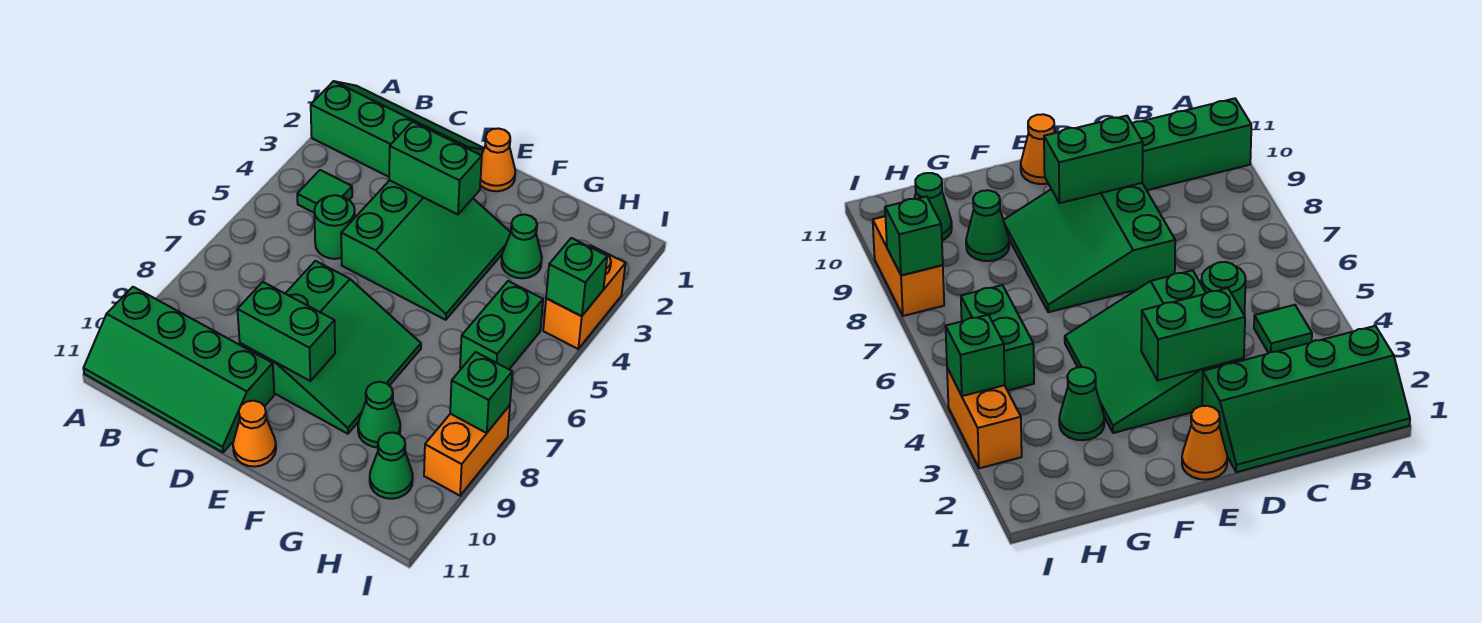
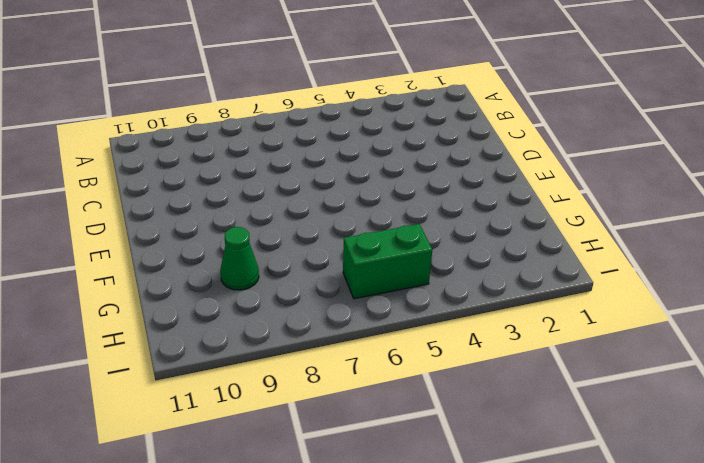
none -> green slope A1:D2 level 1 top 2
none -> green slope A10:D11 level 1 top 10
none -> green tile B4 level 1

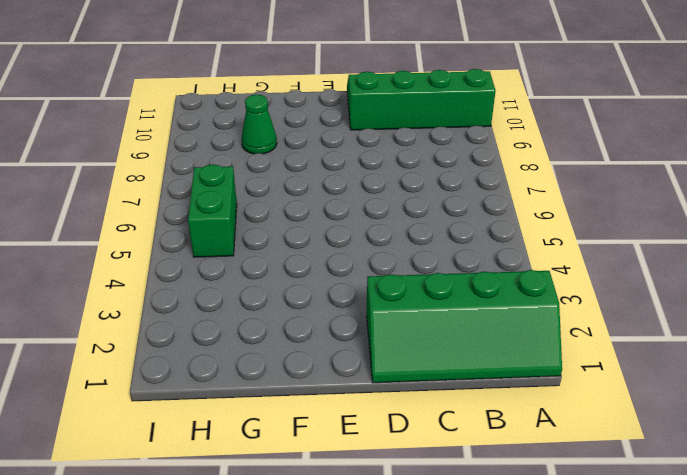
none -> green tile B4 level 1
none -> green round brick C5 level 1
none -> green slope D3:F5 level 1 top D

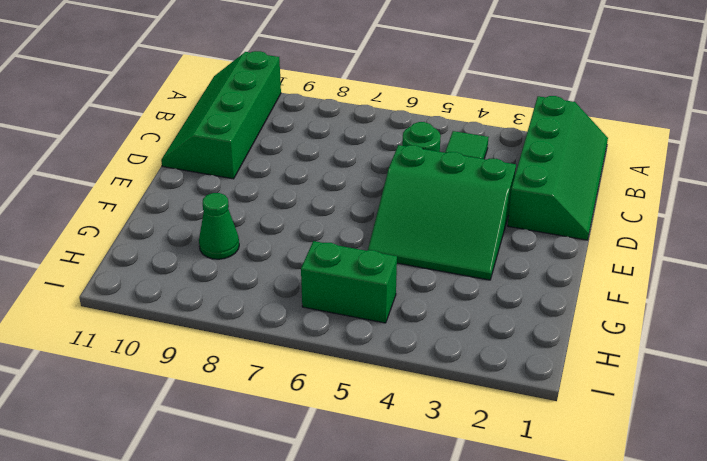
none -> green slope D7:F9 level 1 top D
none -> orange cone E1 level 1
none -> orange cone E11 level 1

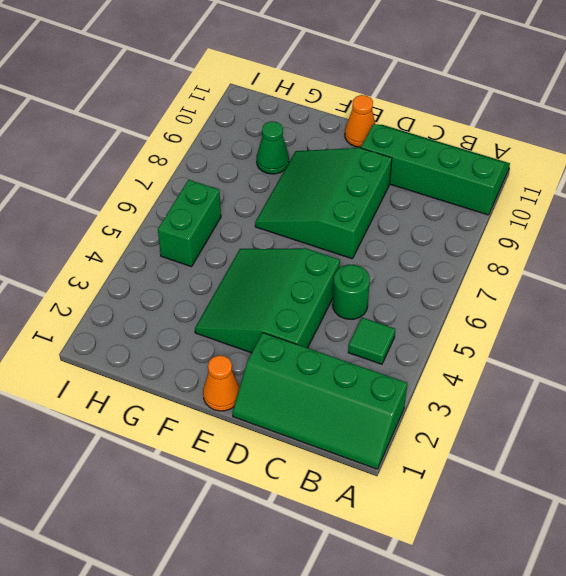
none -> green cone G3 level 1
none -> green cone H10 level 1
none -> orange brick I3:I4 level 1

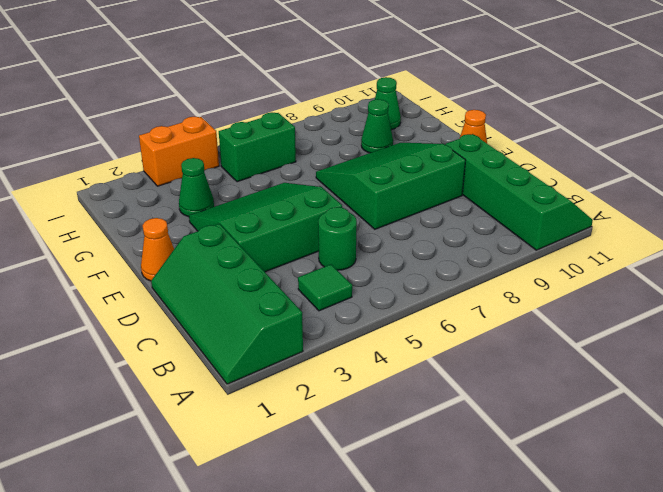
none -> orange brick I8:I9 level 1
none -> green brick D3:E3 level 2
none -> green brick D9:E9 level 2

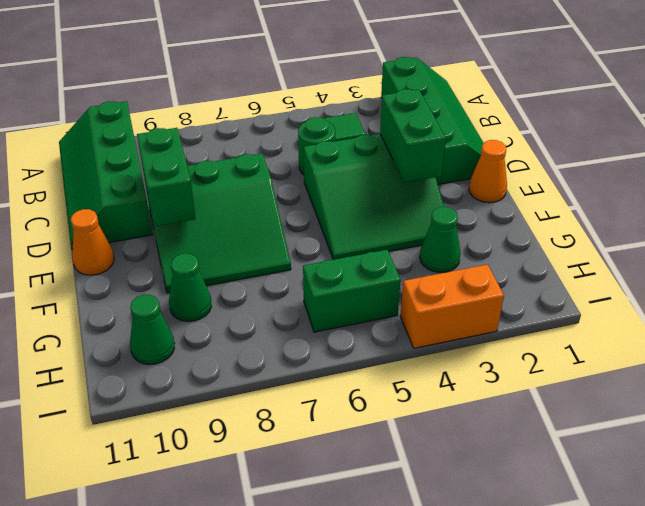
none -> orange brick I8:I9 level 1
none -> green brick I4 level 2
none -> green brick I8 level 2

